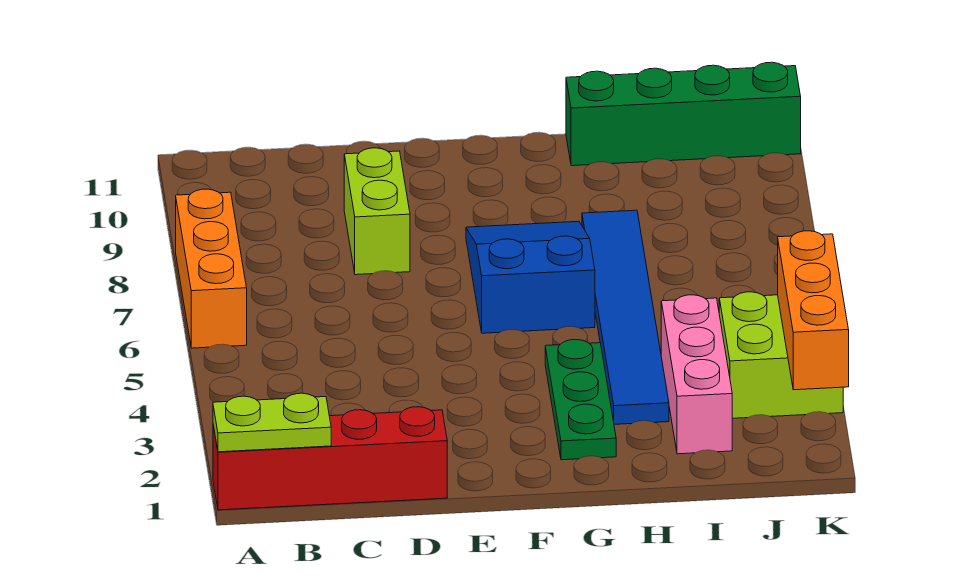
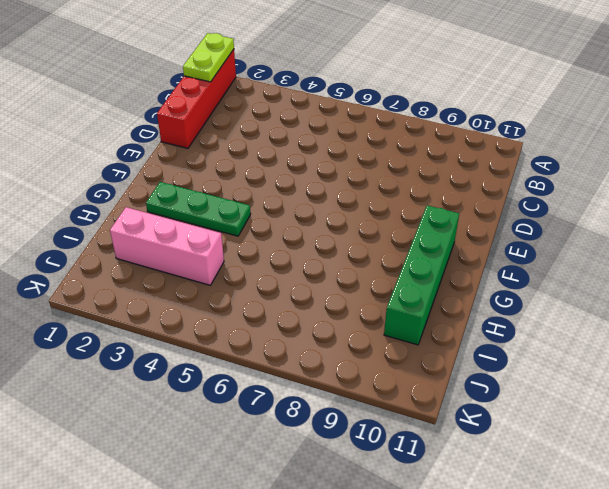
green brick F10:I10 level 1 -> green brick H11:K11 level 1
none -> orange brick A6:A8 level 1
none -> lime brick D8:D9 level 1

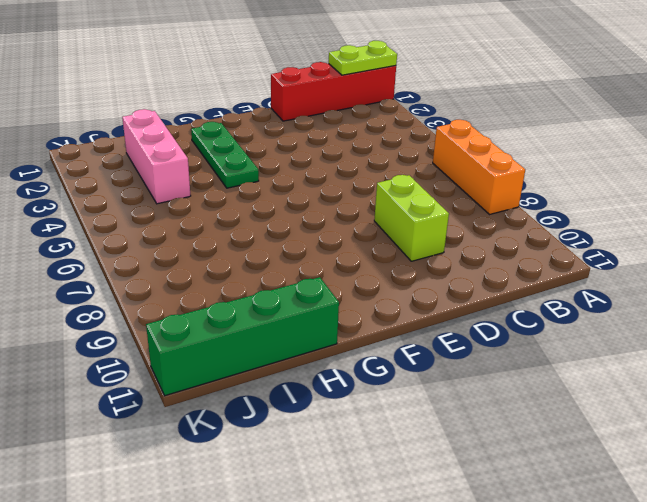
none -> blue slope F6:G8 level 1 top 6
none -> blue tile H3:H8 level 1

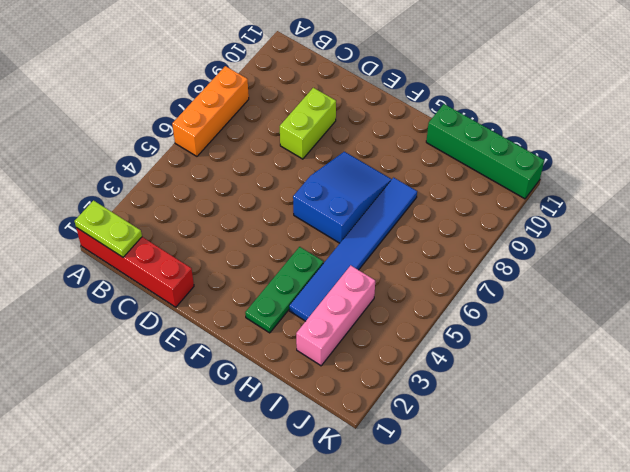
none -> lime brick J3:K4 level 1
none -> orange brick K2:K4 level 2

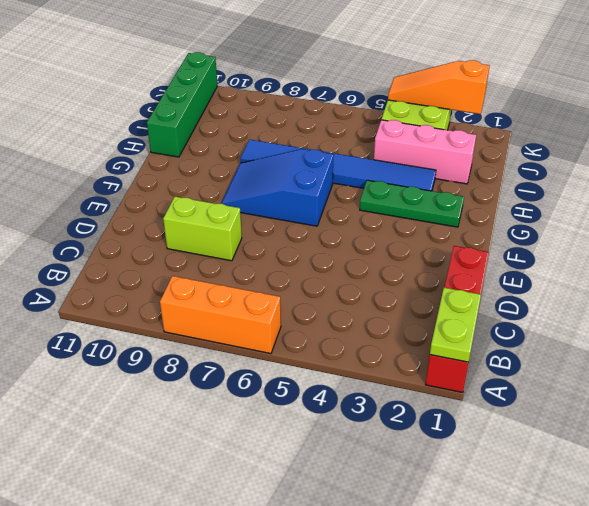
orange slope K2:K4 level 2 top 2 -> orange brick K2:K4 level 2

